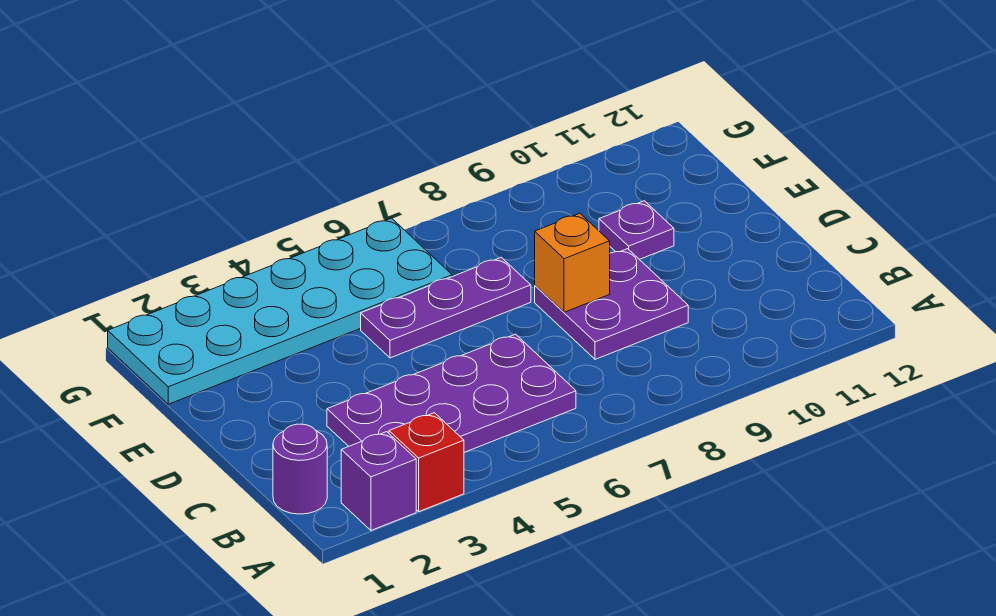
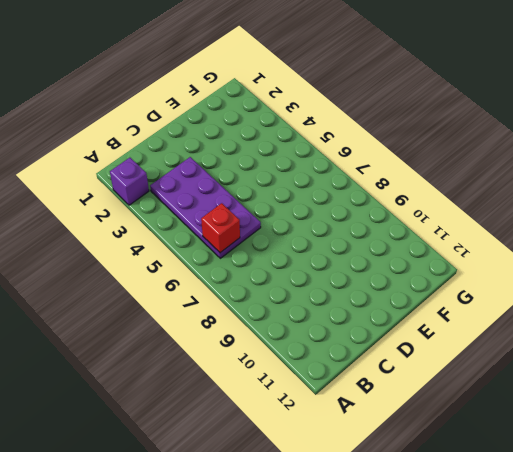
red brick B6 level 2 -> red brick A3 level 1
none -> purple round brick B1 level 1
none -> purple plate C8:D9 level 1

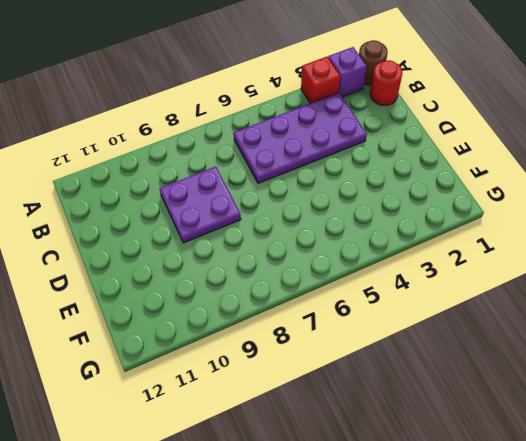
brown round brick A1 level 1 -> none
red round brick B1 level 1 -> purple round brick B1 level 1
none -> purple plate E5:E7 level 1
none -> purple plate E10 level 1

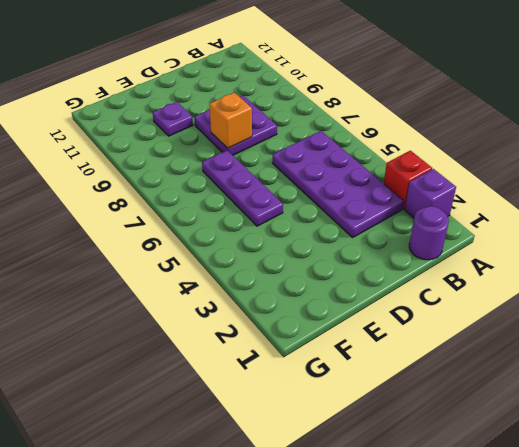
none -> cyan plate F1:G6 level 1

